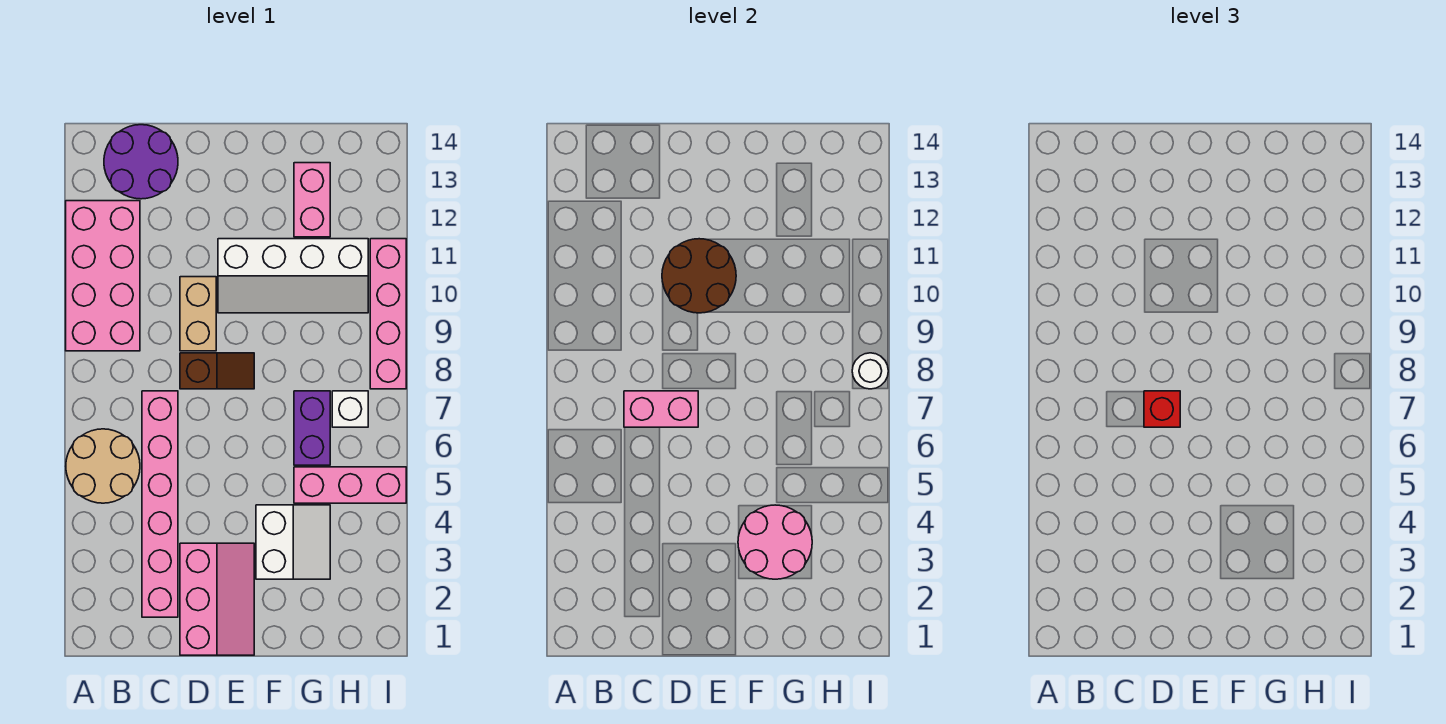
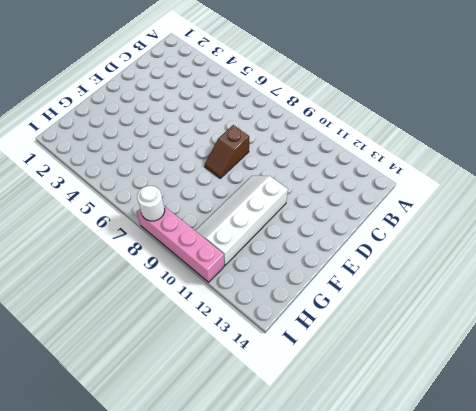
none -> tan round brick A5:B6 level 1
none -> pink brick A9:B12 level 1
none -> purple round brick B13:C14 level 1

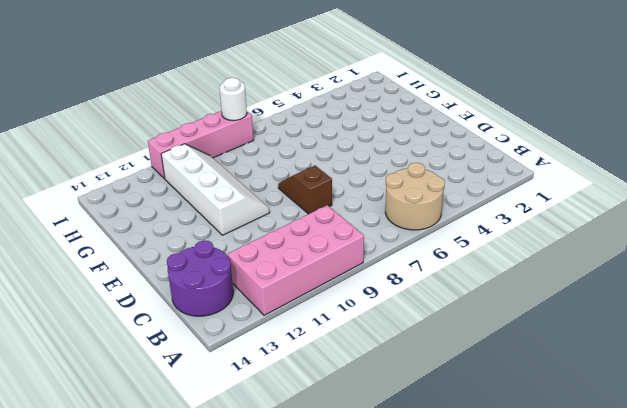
none -> pink brick C2:C7 level 1
none -> pink slope D1:E3 level 1 top D
none -> tan brick D9:D10 level 1

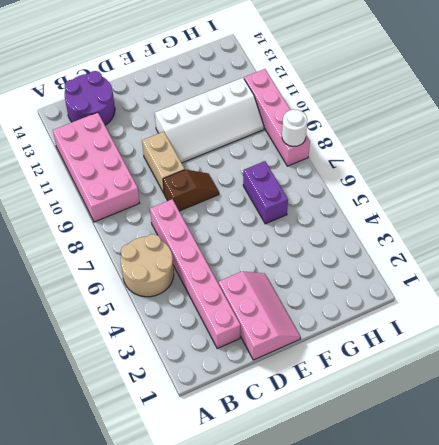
none -> white slope F3:G4 level 1 top F
none -> pink brick G5:I5 level 1
none -> pink brick G12:G13 level 1

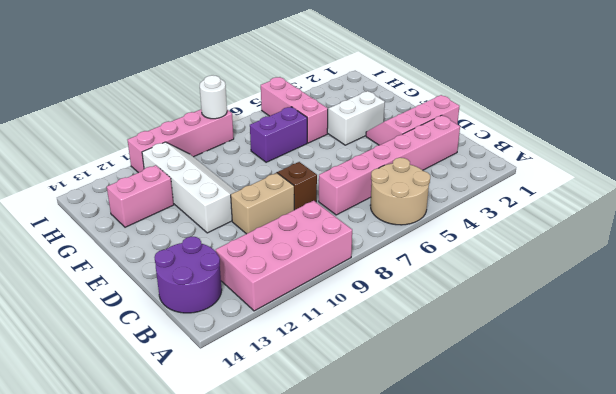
none -> white brick H7 level 1
none -> pink brick C7:D7 level 2
none -> brown round brick D10:E11 level 2

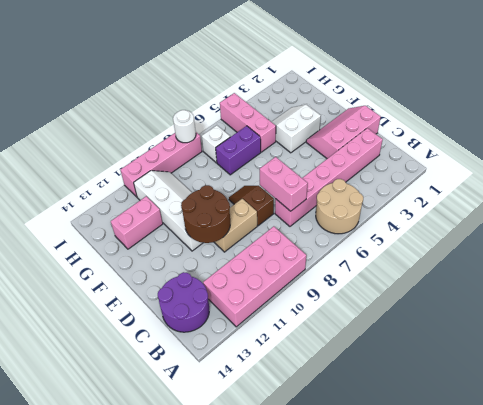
none -> pink round brick F3:G4 level 2
none -> red brick D7 level 3

